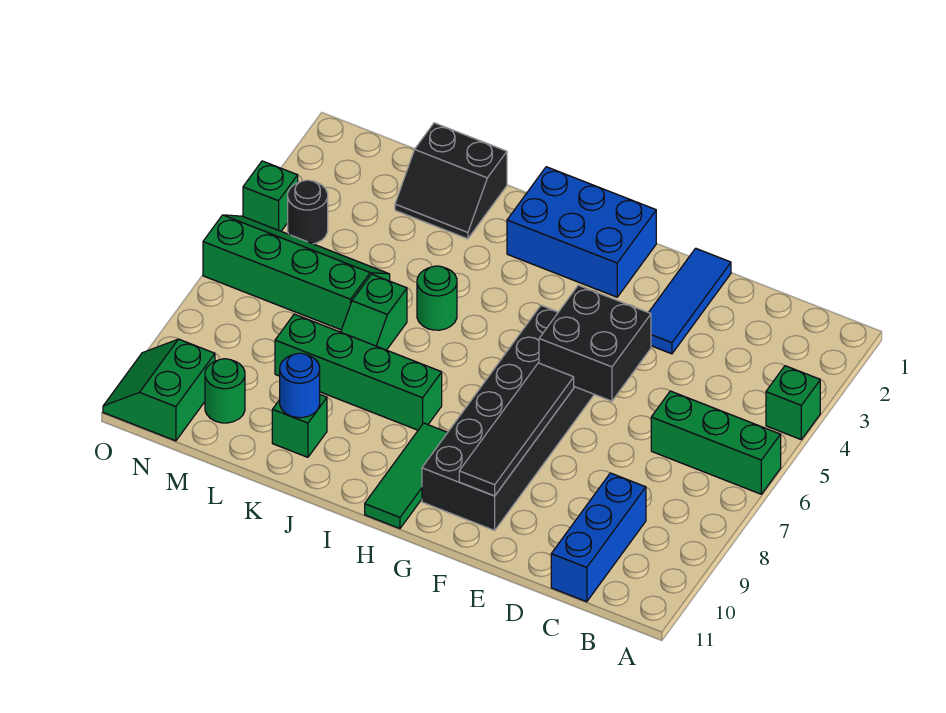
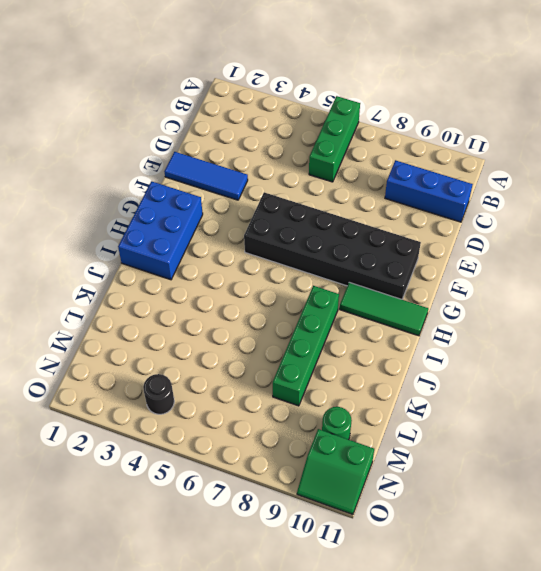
none -> green brick A4 level 1
none -> green round brick J5 level 1
none -> black slope K1:L2 level 1 top 1

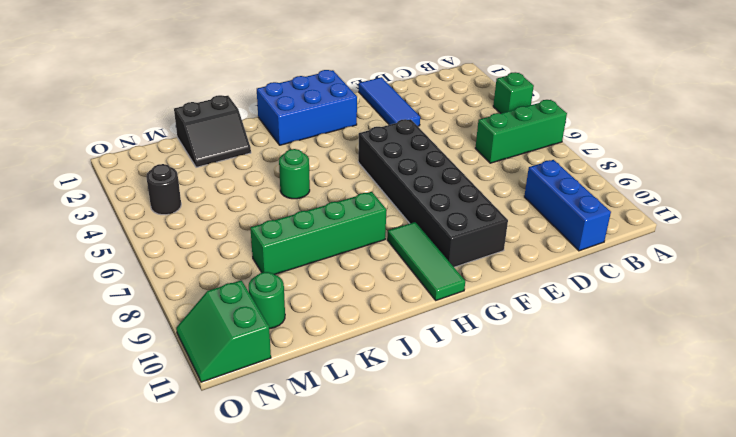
none -> green slope K6:K7 level 1 top 6
none -> green brick K10 level 1
none -> green slope L5:O6 level 1 top 6

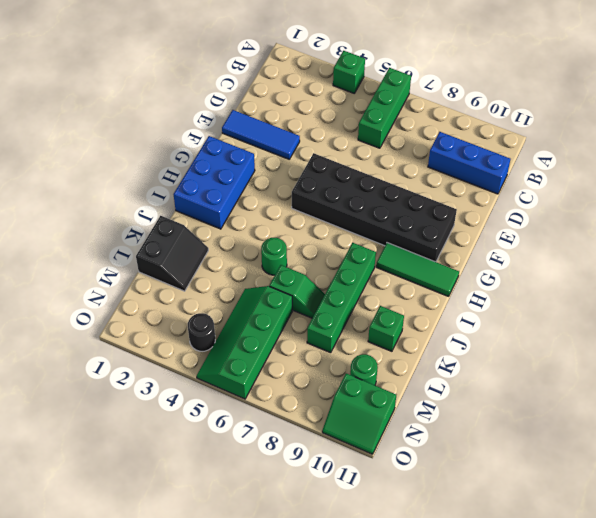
none -> green brick O4 level 1
none -> black brick E5:F6 level 2
none -> black tile F7:F10 level 2

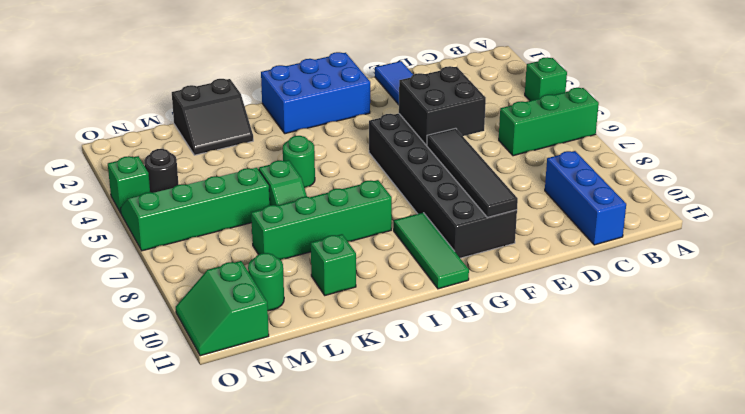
none -> blue round brick K10 level 2

